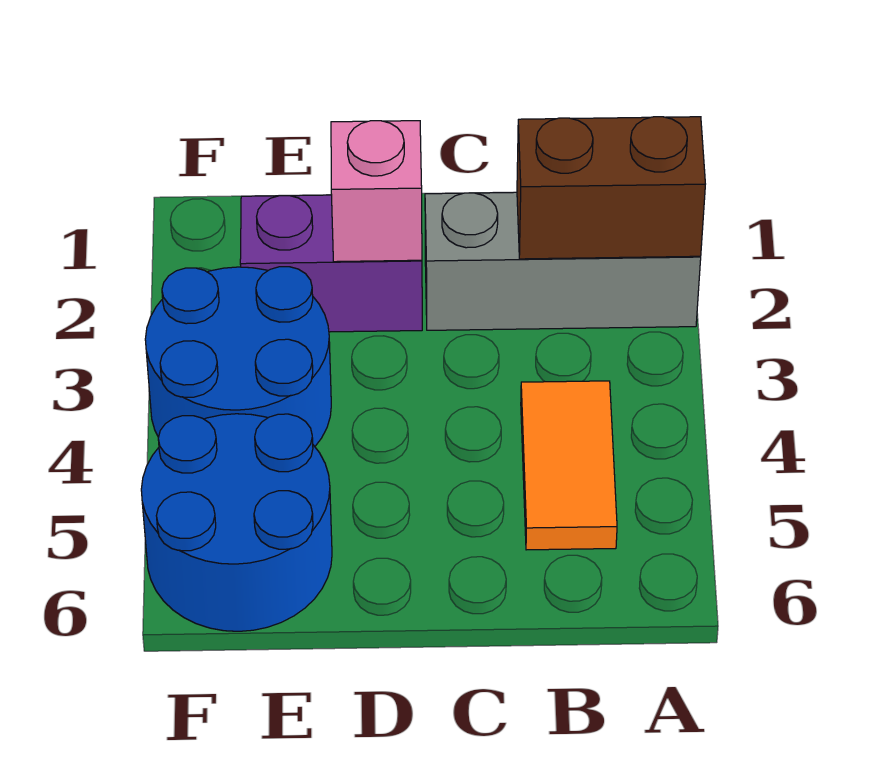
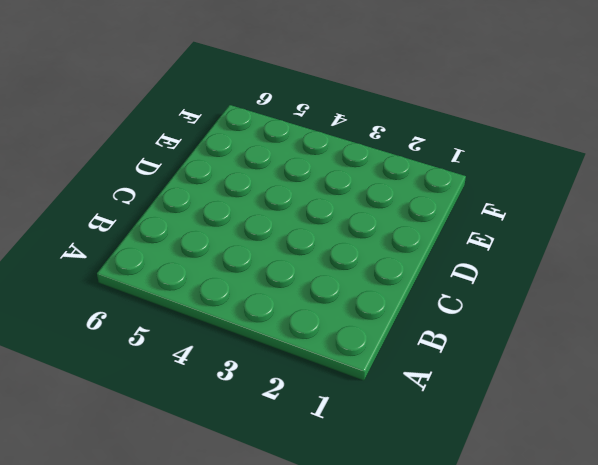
none -> grey brick A2:C2 level 1
none -> orange tile B4:B5 level 1

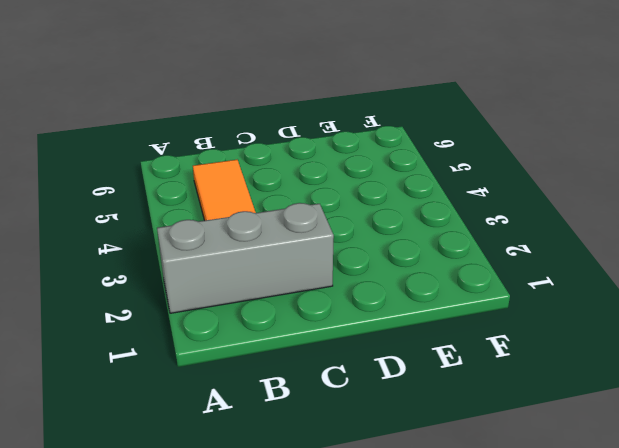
none -> purple brick D2:E2 level 1
none -> blue round brick E3:F4 level 1

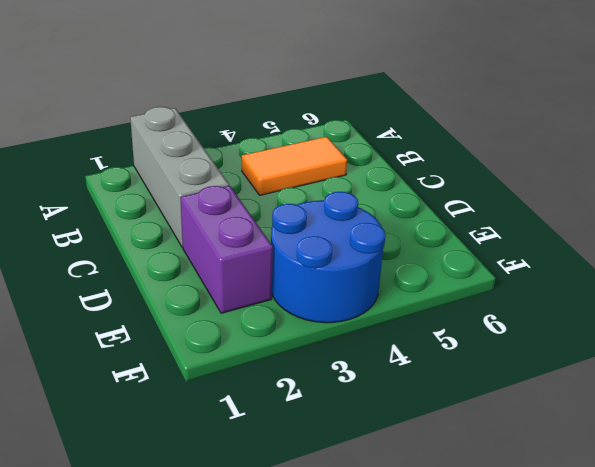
none -> blue round brick E5:F6 level 1
none -> brown brick A2:B2 level 2

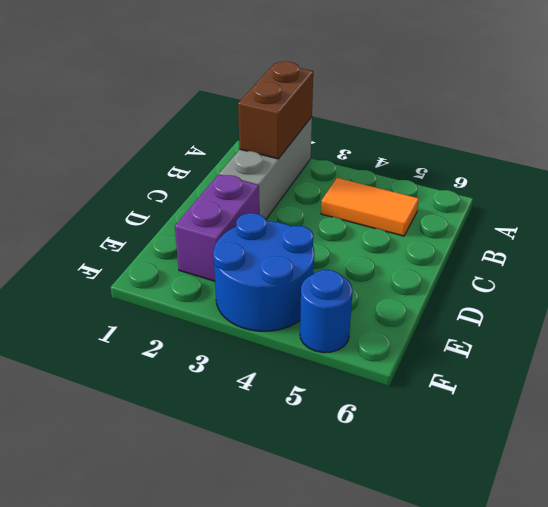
blue round brick F5 level 1 -> blue round brick E5:F6 level 1
none -> pink brick D2 level 2

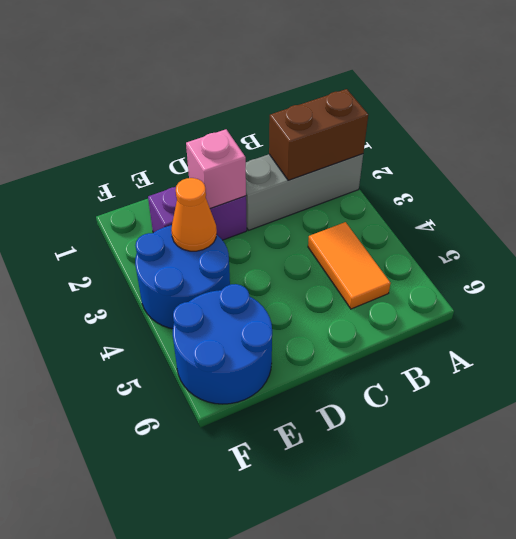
orange cone E3 level 2 -> none

